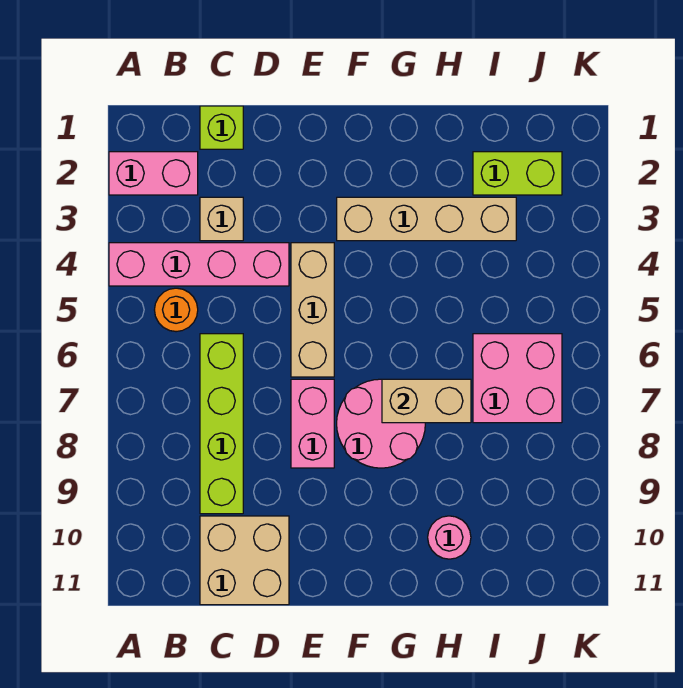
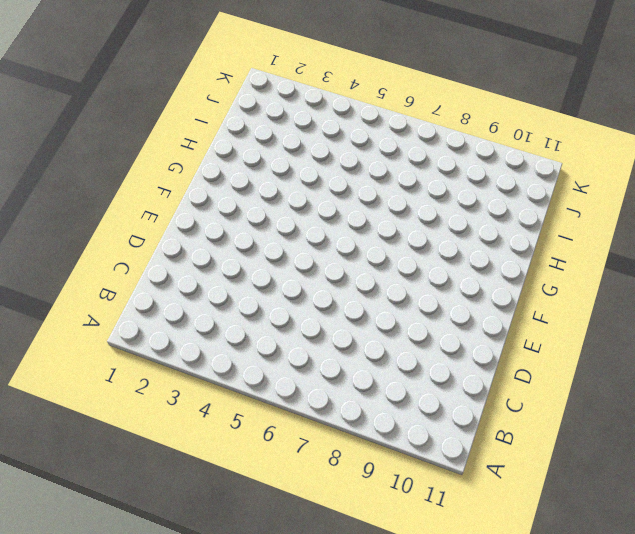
none -> pink brick A2:B2 level 1
none -> pink brick A4:D4 level 1
none -> orange round brick B5 level 1

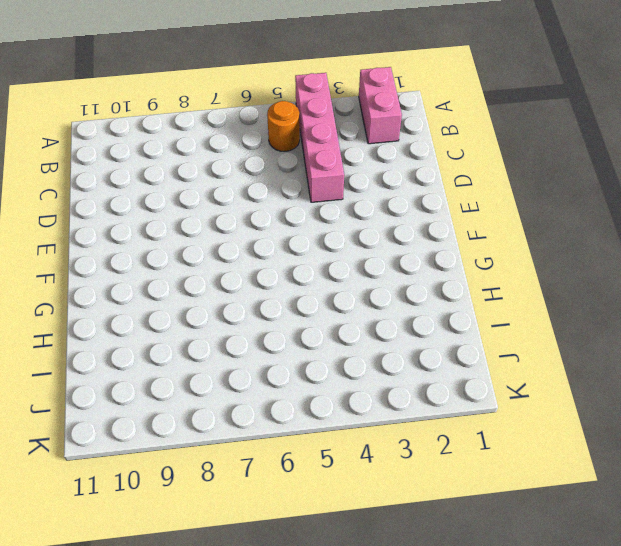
none -> lime brick C1 level 1
none -> tan brick C3 level 1
none -> lime brick C6:C9 level 1

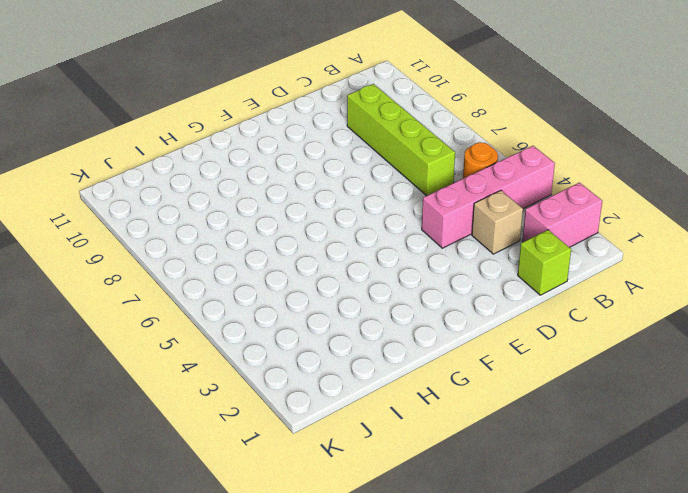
none -> tan brick C10:D11 level 1
none -> tan brick E4:E6 level 1
none -> pink brick E7:E8 level 1

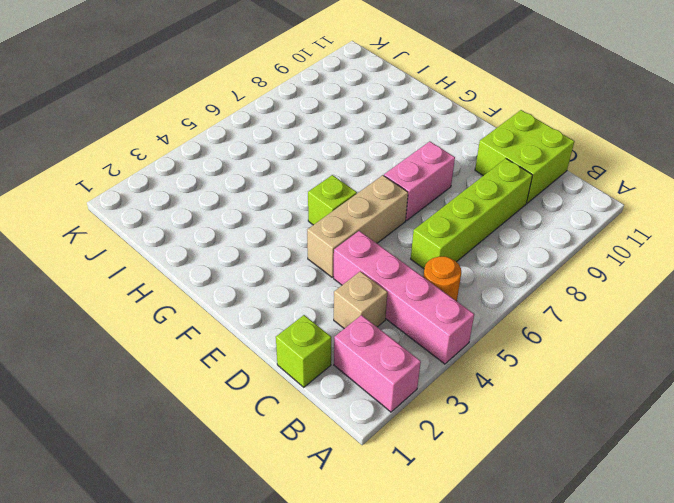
lime brick C10:D11 level 1 -> tan brick C10:D11 level 1
lime brick F5 level 1 -> none
none -> tan brick F3:I3 level 1
none -> pink round brick F7:G8 level 1
none -> pink round brick H10 level 1

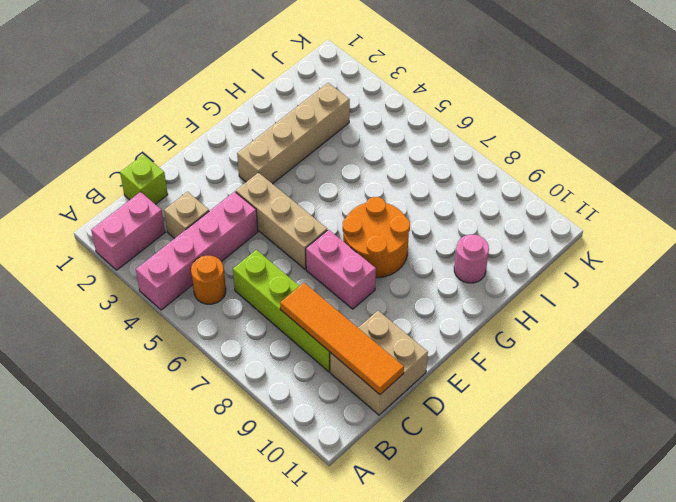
orange tile C8:C11 level 2 -> none
orange round brick F7:G8 level 1 -> pink round brick F7:G8 level 1
none -> lime brick I2:J2 level 1
none -> pink brick I6:J7 level 1
none -> tan brick G7:H7 level 2

